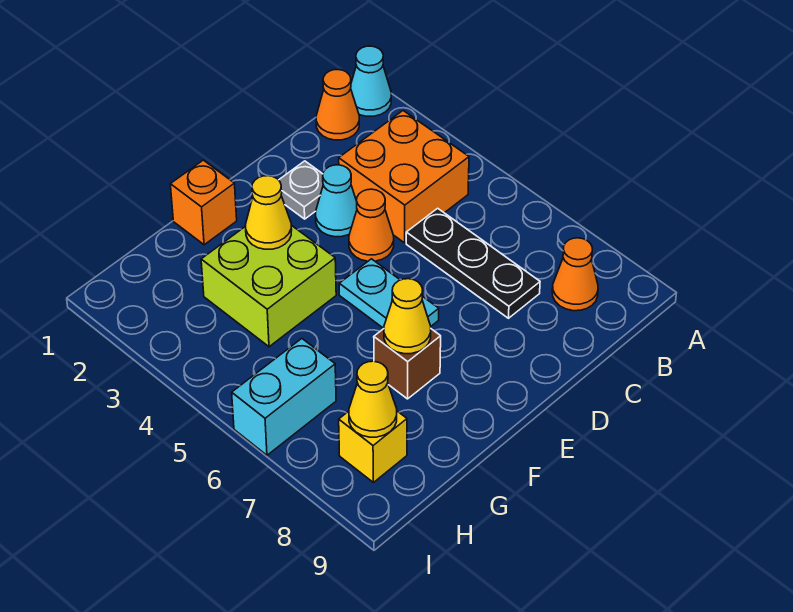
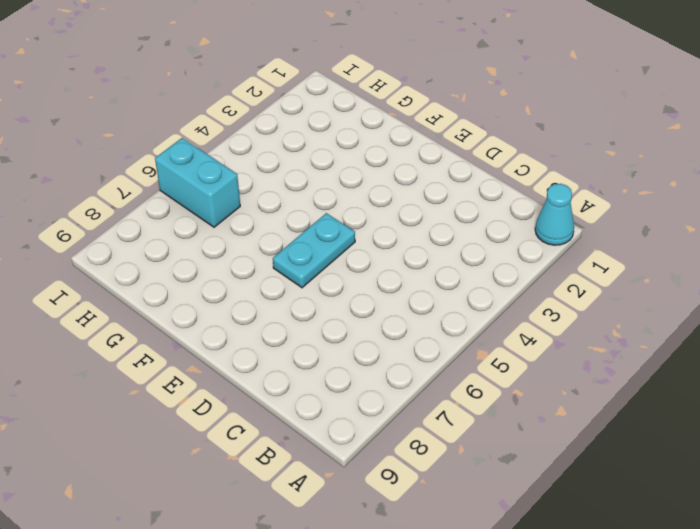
none -> orange cone B1 level 1
none -> orange brick B3:C4 level 1
none -> orange cone B8 level 1

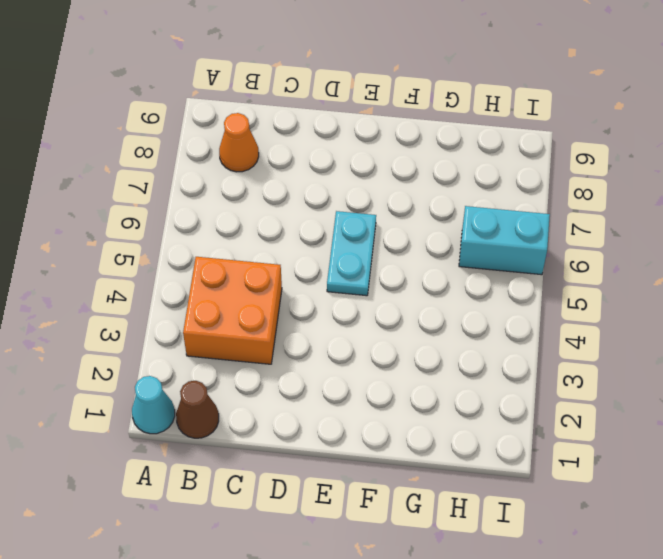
brown cone B1 level 1 -> orange cone B1 level 1
none -> black plate C5:C7 level 1
none -> grey plate D2 level 1
none -> cyan cone D3 level 1

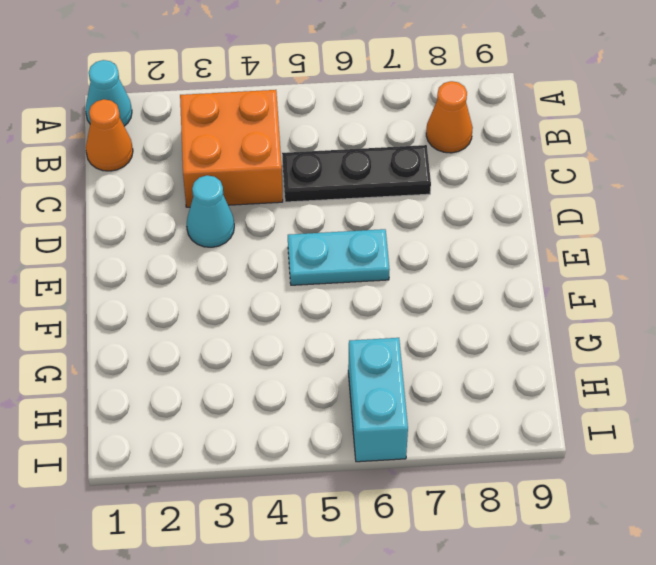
none -> grey plate D2 level 1
none -> orange cone D4 level 1
none -> orange brick F1 level 1

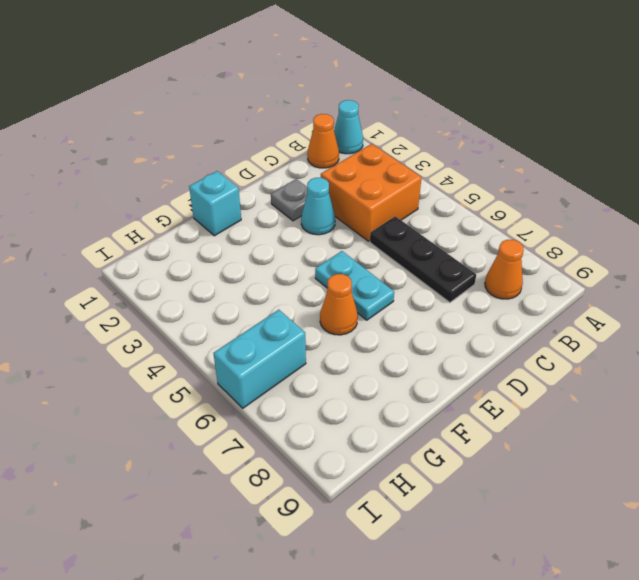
cyan brick F1 level 1 -> orange brick F1 level 1
orange cone F6 level 1 -> orange cone D4 level 1
none -> lime brick F3:G4 level 1
none -> brown brick F7 level 1
none -> yellow brick H8 level 1

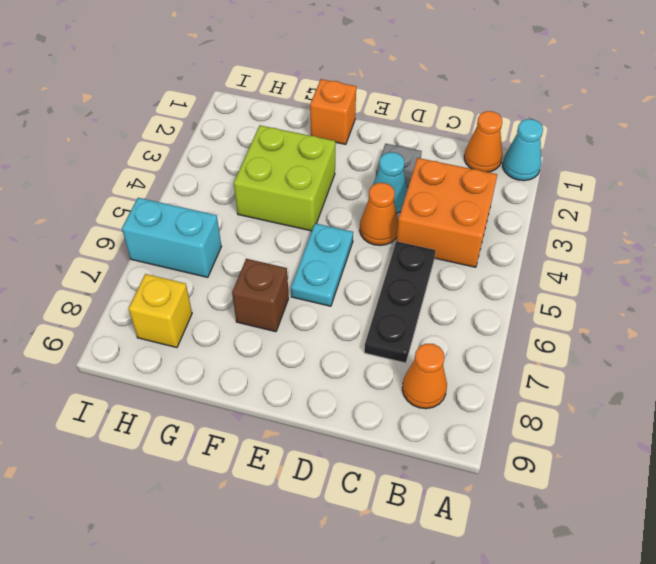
none -> yellow cone F3 level 2
none -> yellow cone F7 level 2
none -> yellow cone H8 level 2

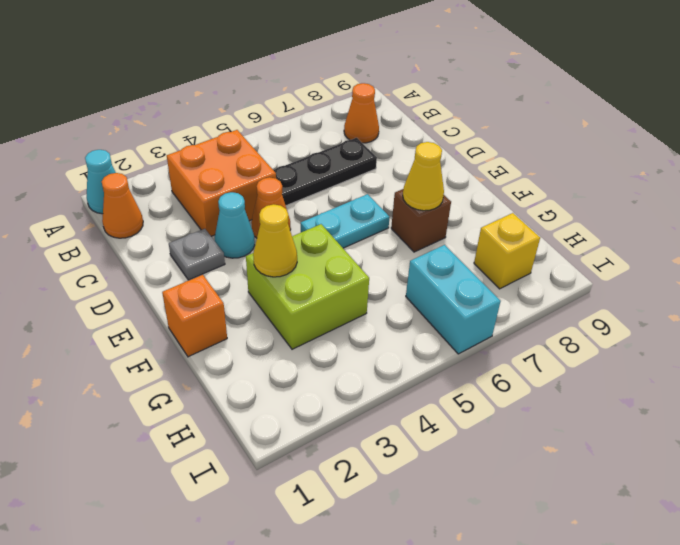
none -> yellow cone H8 level 2

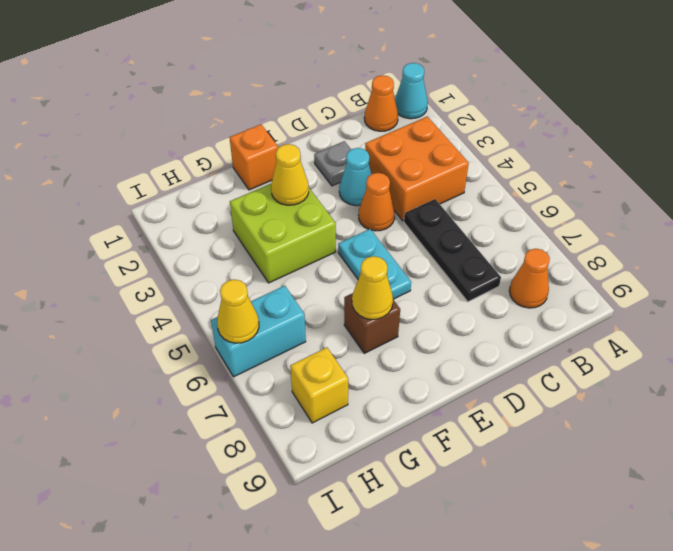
yellow cone I6 level 2 -> yellow cone H8 level 2

